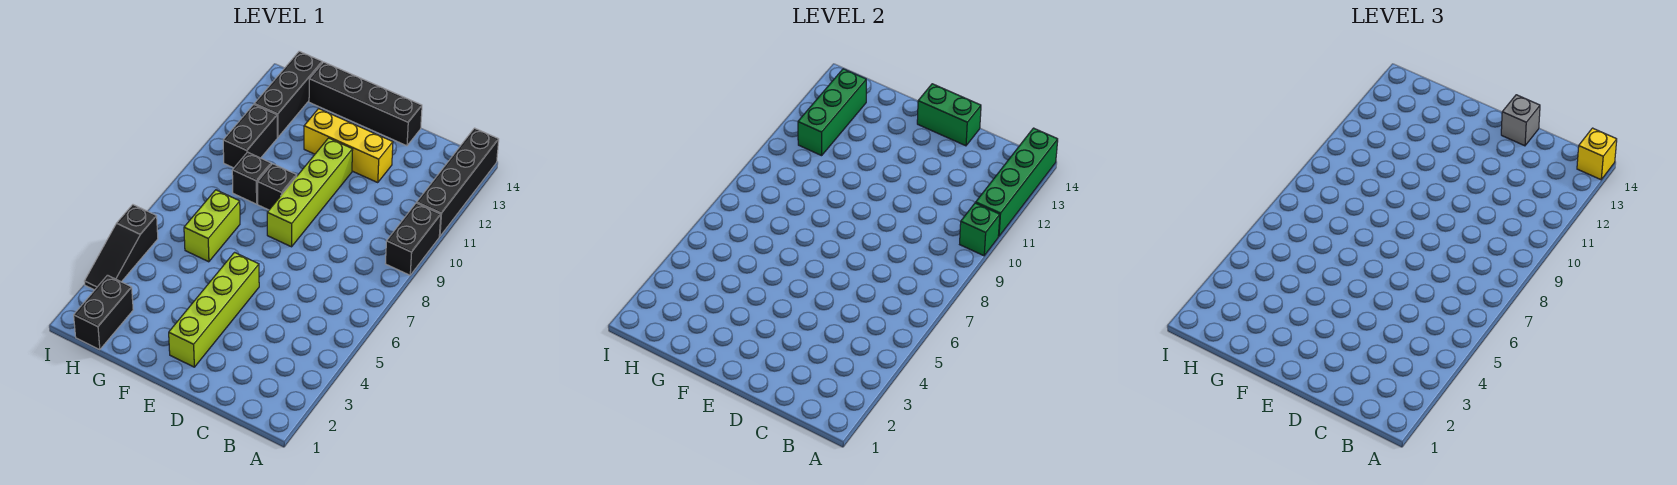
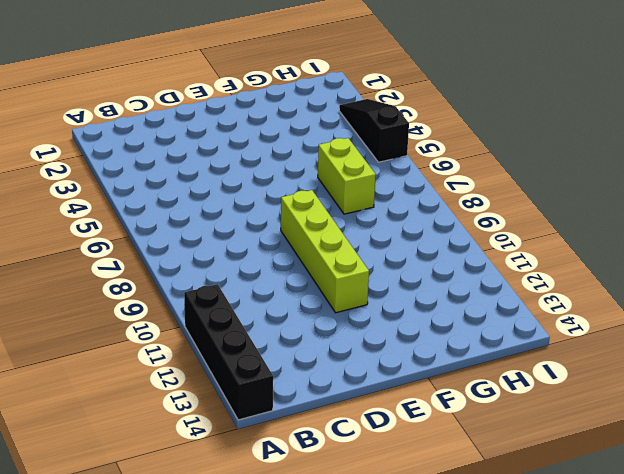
none -> black brick A9:A10 level 1
none -> yellow brick D12:F12 level 1
none -> black brick D14:G14 level 1

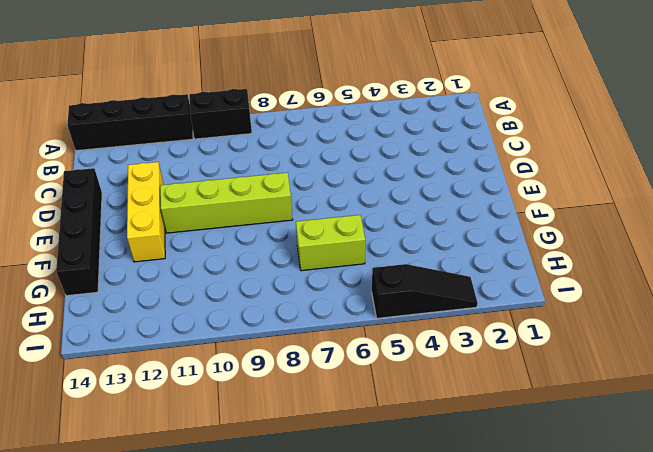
none -> lime brick E2:E5 level 1
none -> black brick F9 level 1
none -> black brick G9 level 1

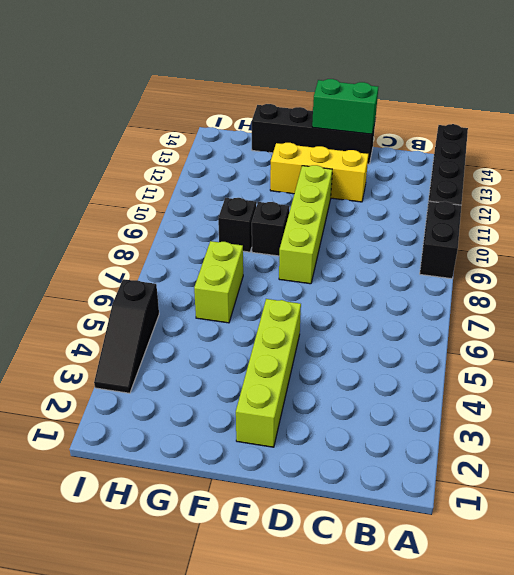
none -> black brick H1:H2 level 1
none -> black brick H10:H11 level 1
none -> black brick H12:H14 level 1

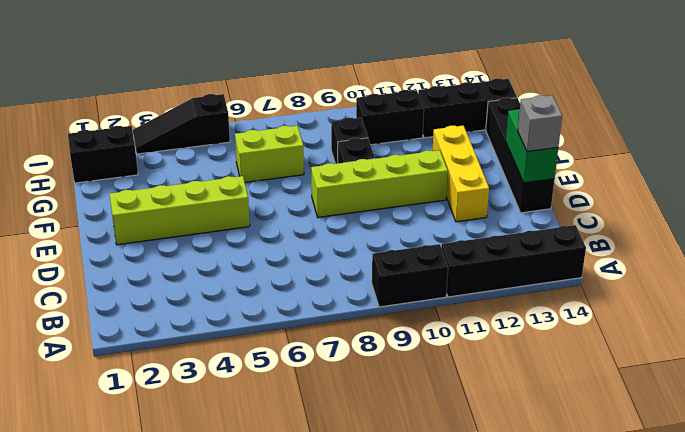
none -> green brick A10 level 2
none -> green brick A11:A14 level 2
none -> green brick H11:H13 level 2

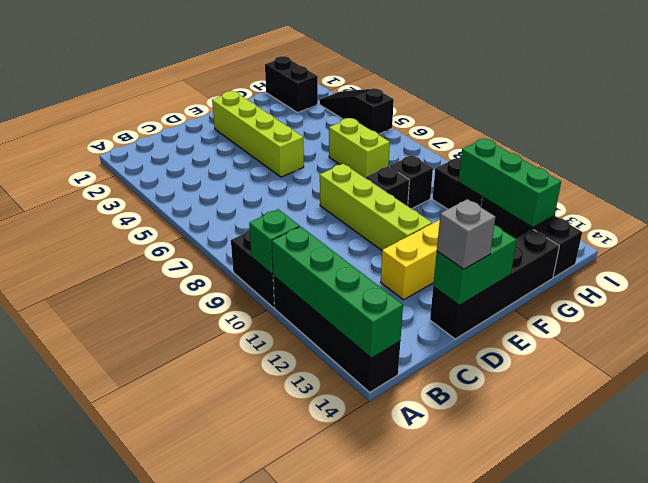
none -> yellow brick A14 level 3

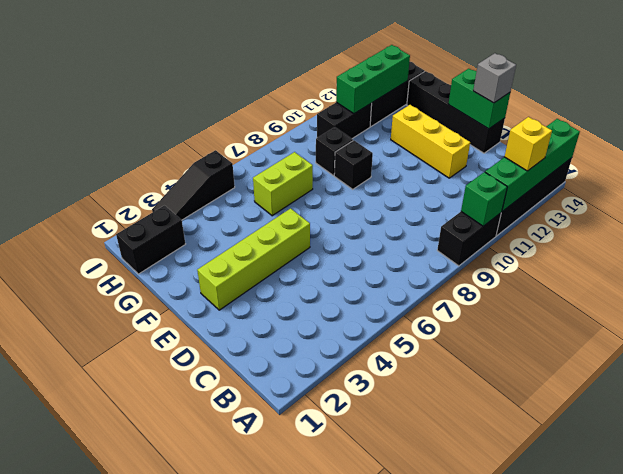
yellow brick A12 level 3 -> yellow brick A14 level 3
none -> lime brick E8:E11 level 1

